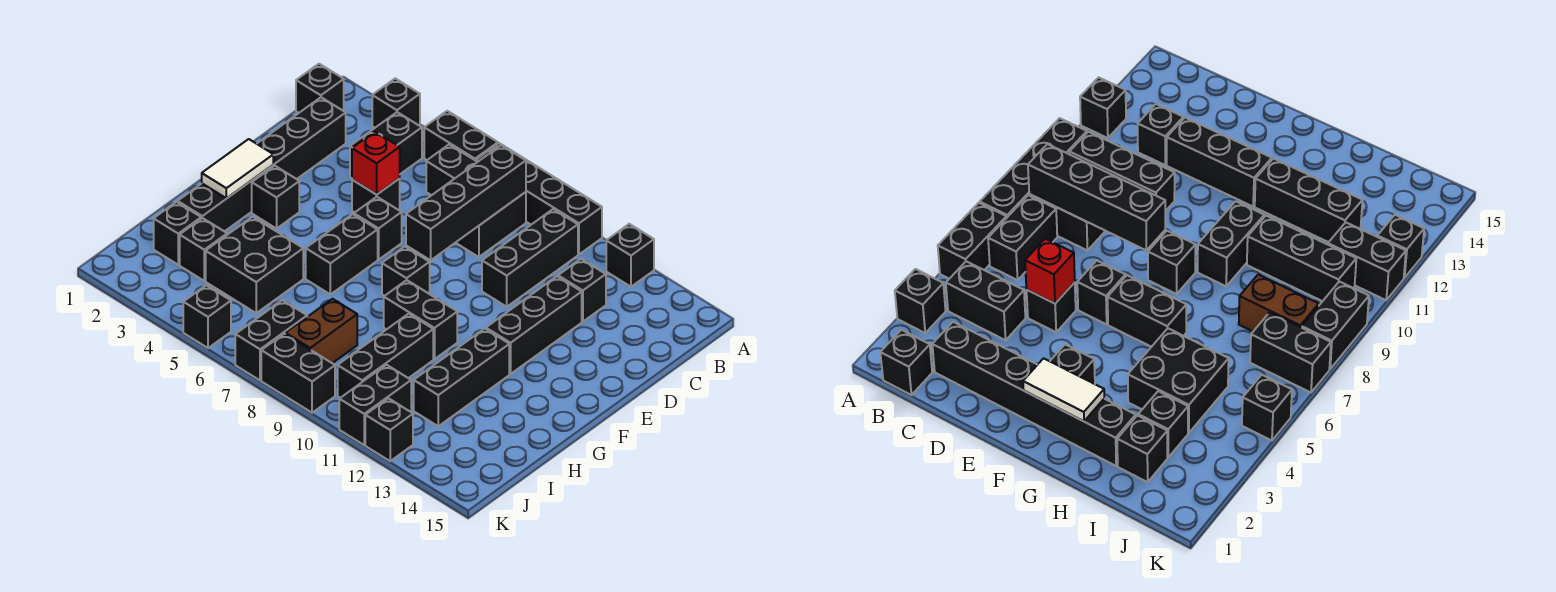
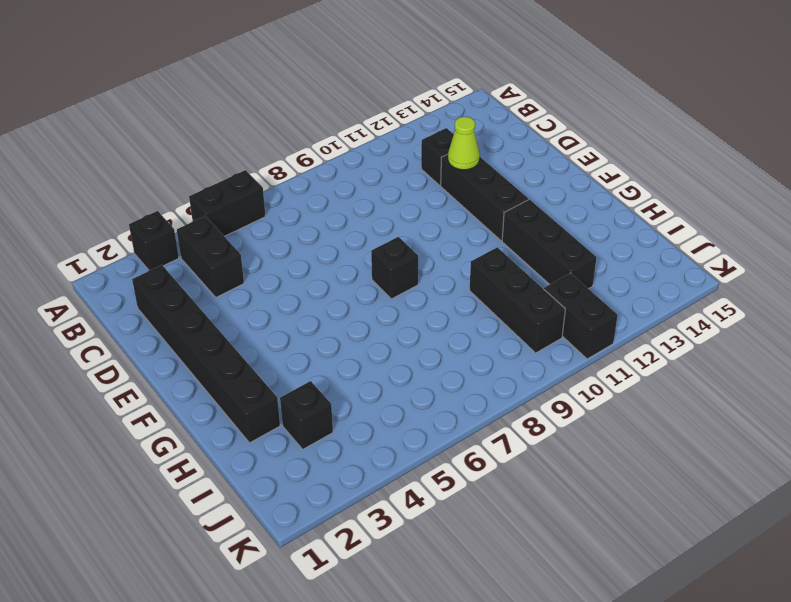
lime cone D12 level 2 -> none
none -> black brick A7:A10 level 1
none -> black brick A12 level 1
none -> black brick B1 level 1
none -> black brick B6:B7 level 1

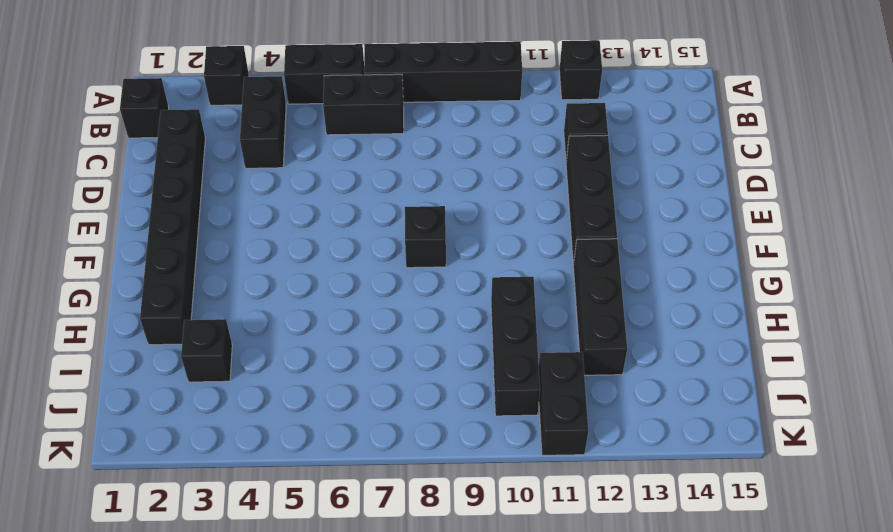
none -> black brick B8:C8 level 1
none -> black brick B10:D10 level 1
none -> black brick D5 level 1
none -> black brick E6 level 1

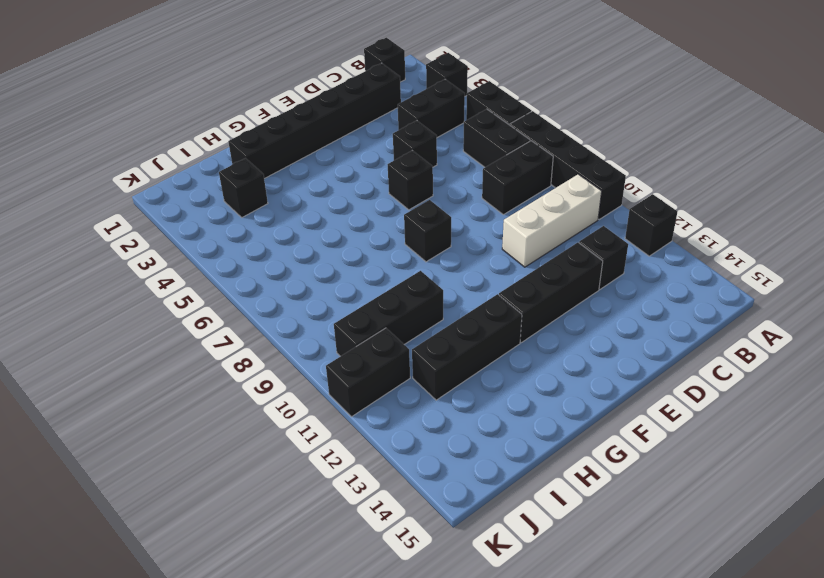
white brick B10:D10 level 1 -> black brick B10:D10 level 1
none -> black brick F3 level 1
none -> black brick F6:G6 level 1
none -> black brick G9:G10 level 1
none -> black brick H4:I5 level 1

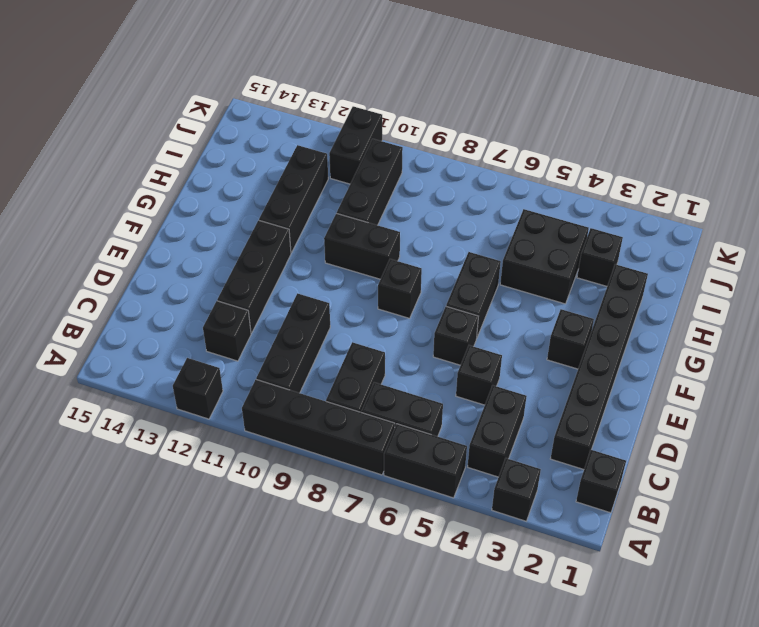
none -> black brick I2 level 1
none -> brown brick I8:J8 level 1
none -> black brick J7:K7 level 1
none -> black brick K5 level 1

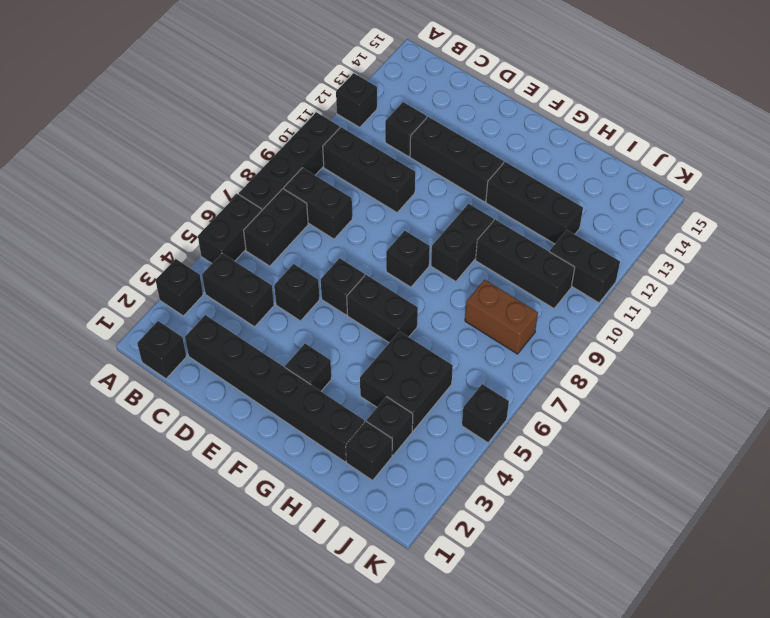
none -> black brick J7:K7 level 1
none -> black brick K8:K9 level 1
none -> black brick K12 level 1
none -> black brick B8:E8 level 2

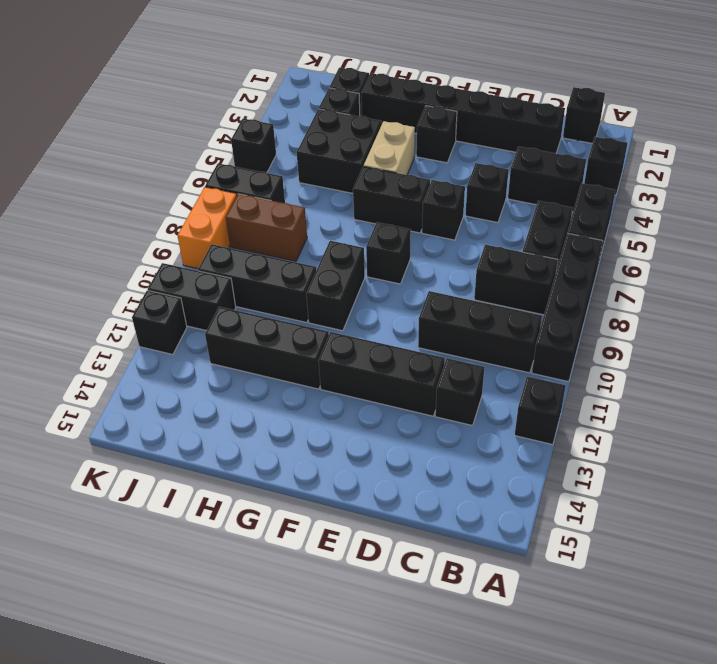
tan brick G4:G5 level 1 -> none
orange brick K8:K9 level 1 -> black brick K8:K9 level 1
none -> black brick B8:E8 level 2
none -> red brick D5 level 2
none -> white tile F2:G2 level 2

